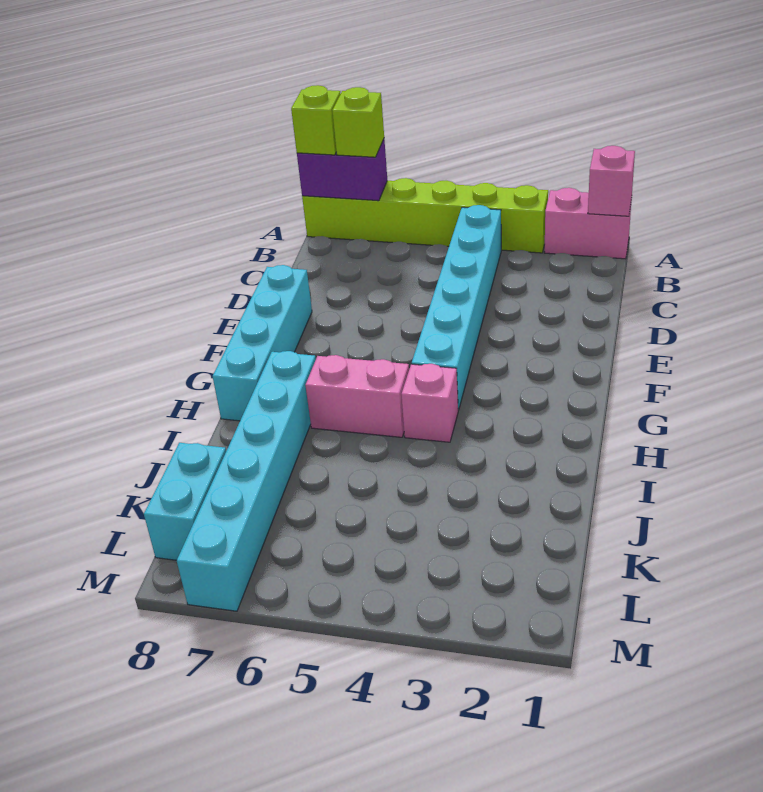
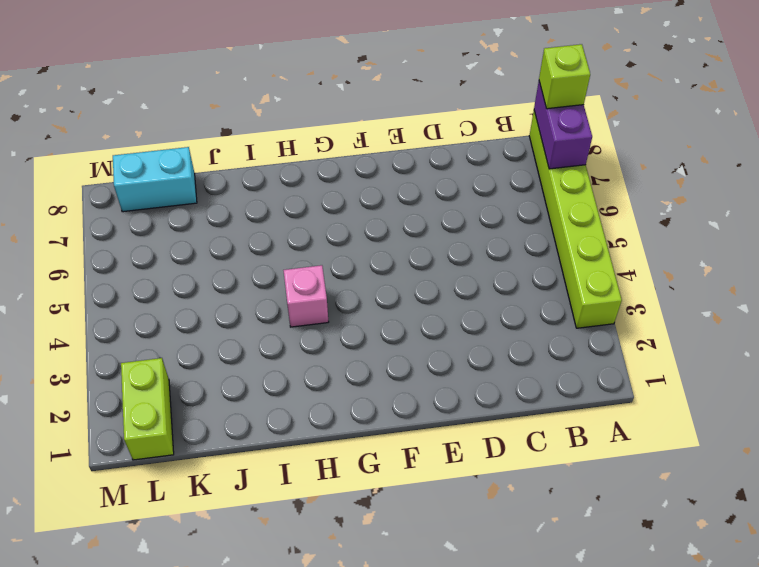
lime brick L1:L2 level 1 -> none
none -> pink brick A1:A2 level 1
none -> cyan brick B4:G4 level 1
none -> cyan brick E8:H8 level 1

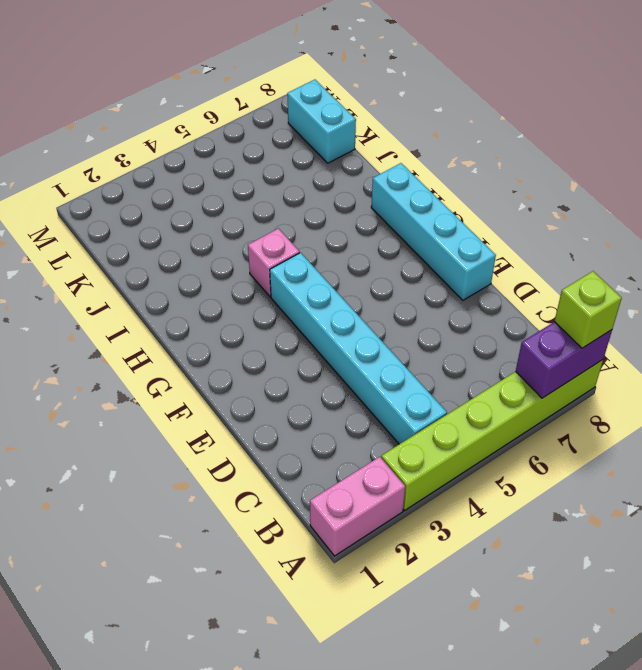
none -> pink brick H5:H6 level 1
none -> cyan brick H7:M7 level 1
none -> pink brick A1 level 2

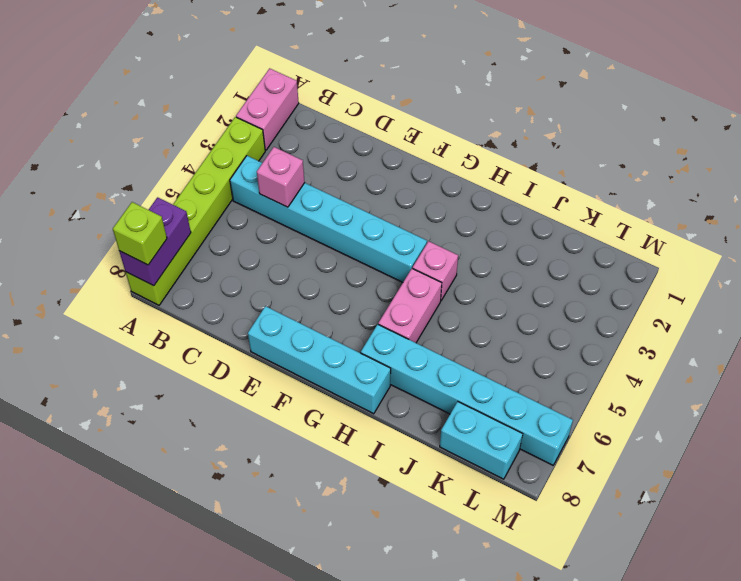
pink brick C4 level 2 -> pink brick A1 level 2
none -> lime brick A7 level 3

